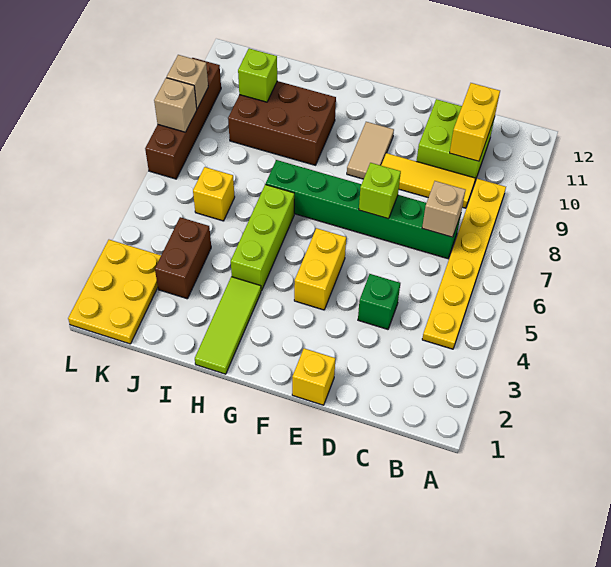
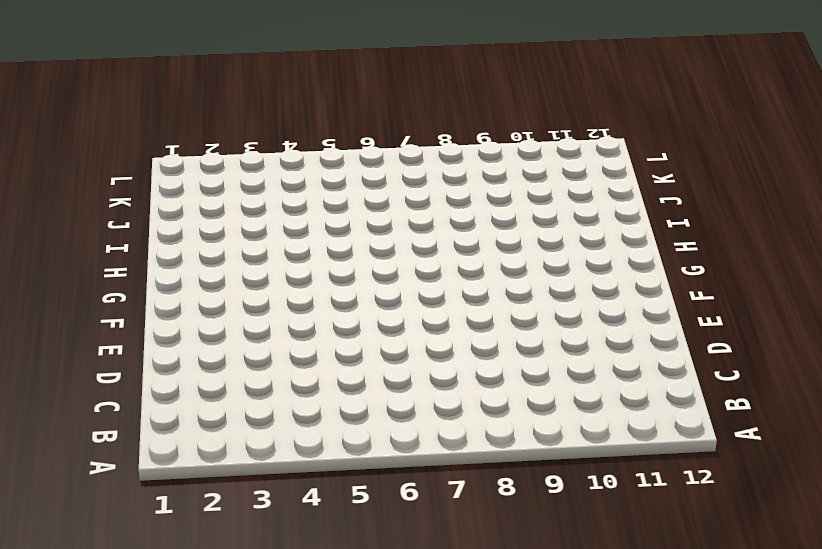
none -> yellow plate B4:B9 level 1
none -> green brick C7:H7 level 1
none -> yellow tile C9:E9 level 1

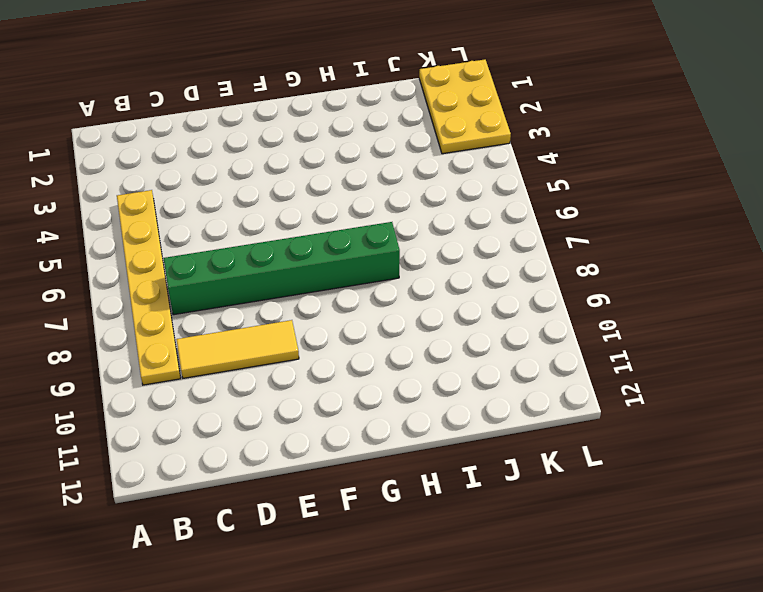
none -> lime brick C10:D11 level 1
none -> green brick D4 level 1
none -> yellow brick E1 level 1

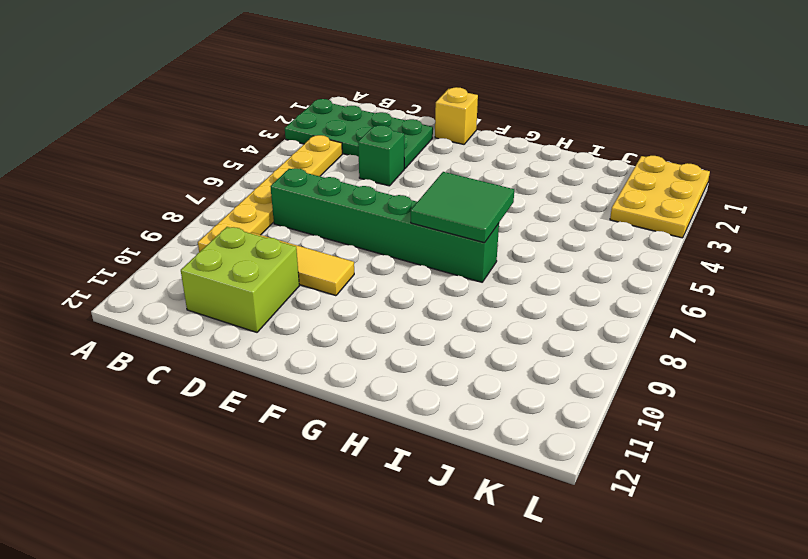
green plate A2:D3 level 1 -> none
green tile G6:H7 level 2 -> none
none -> yellow brick F4:F5 level 1
none -> tan tile F9:F10 level 1
none -> lime tile H1:H3 level 1

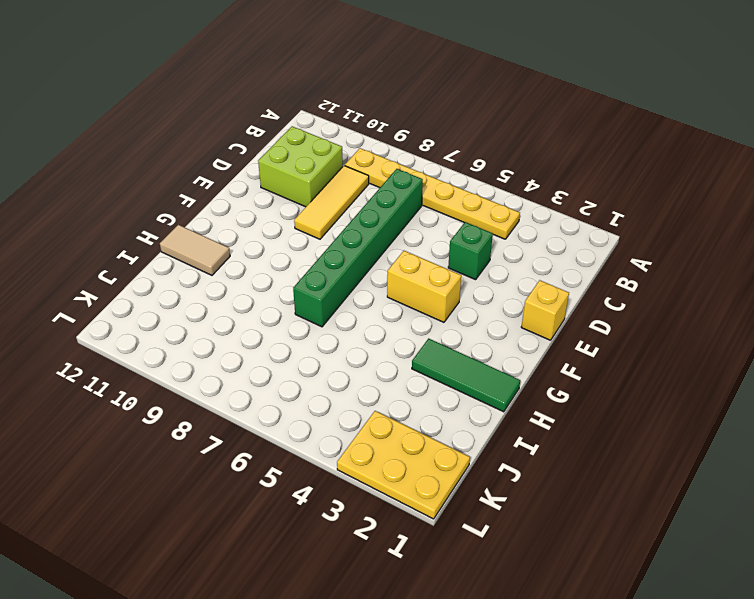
green tile H1:H3 level 1 -> lime tile H1:H3 level 1
tan tile H11:H12 level 1 -> tan tile F9:F10 level 1
none -> lime brick H4:H6 level 1
none -> brown brick H9:J10 level 1
none -> brown brick J3:J4 level 1

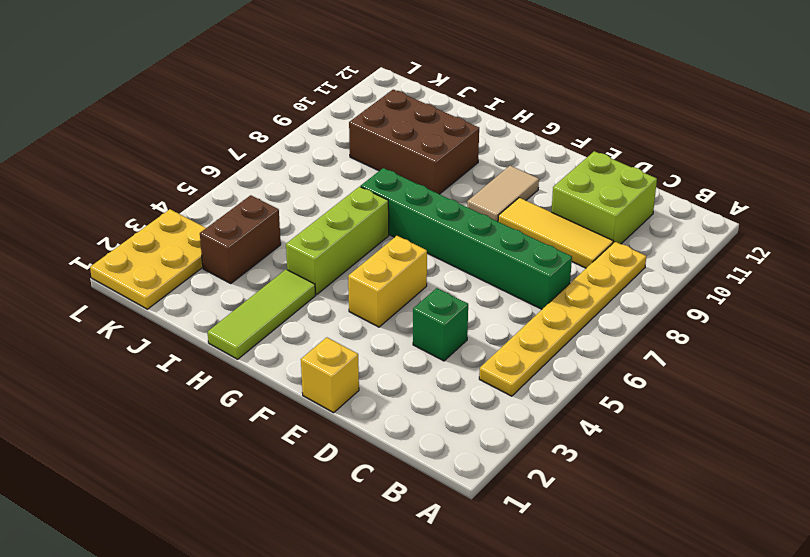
none -> yellow brick J6 level 1
none -> brown brick L7:L10 level 1
none -> tan brick C7 level 2

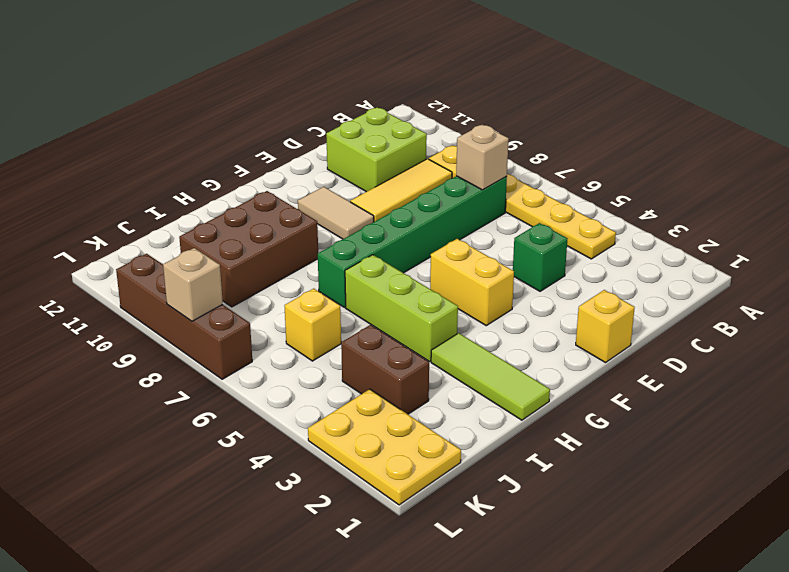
none -> yellow brick C10:C11 level 2
none -> lime brick E7 level 2
none -> lime brick J10 level 2

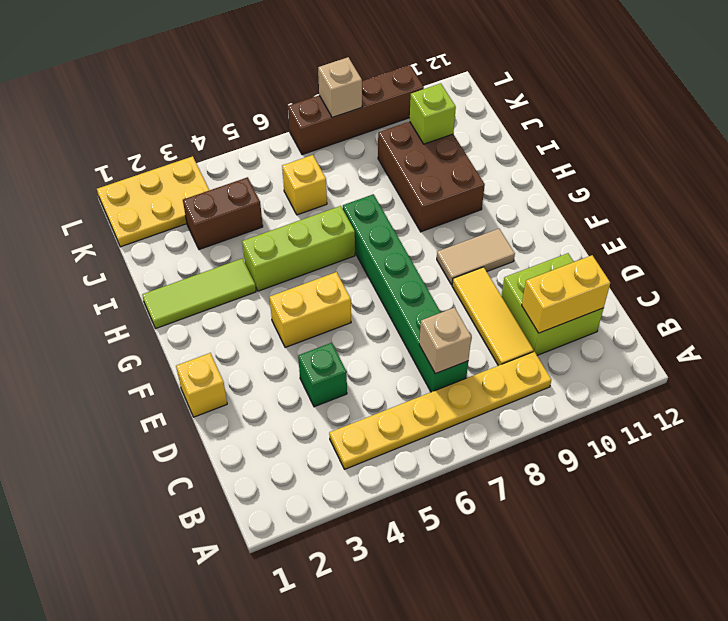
none -> lime brick E7 level 2
none -> tan brick L9 level 2

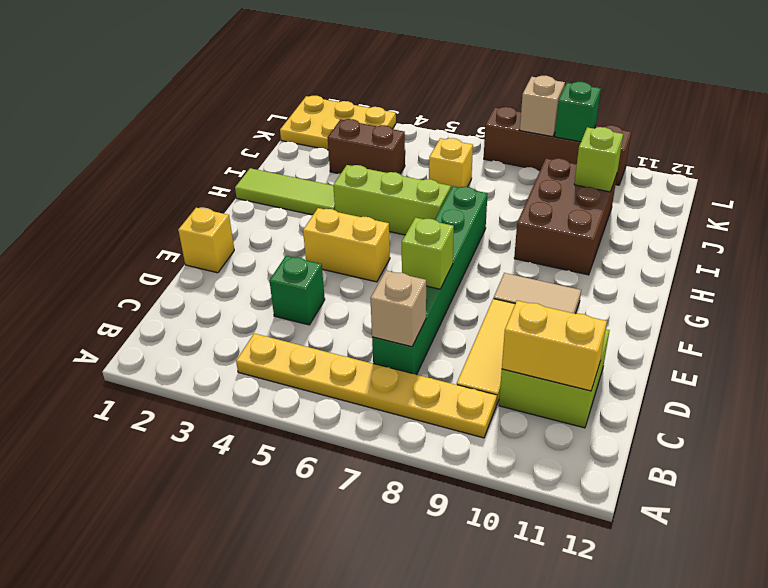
green brick L9 level 2 -> tan brick L9 level 2

